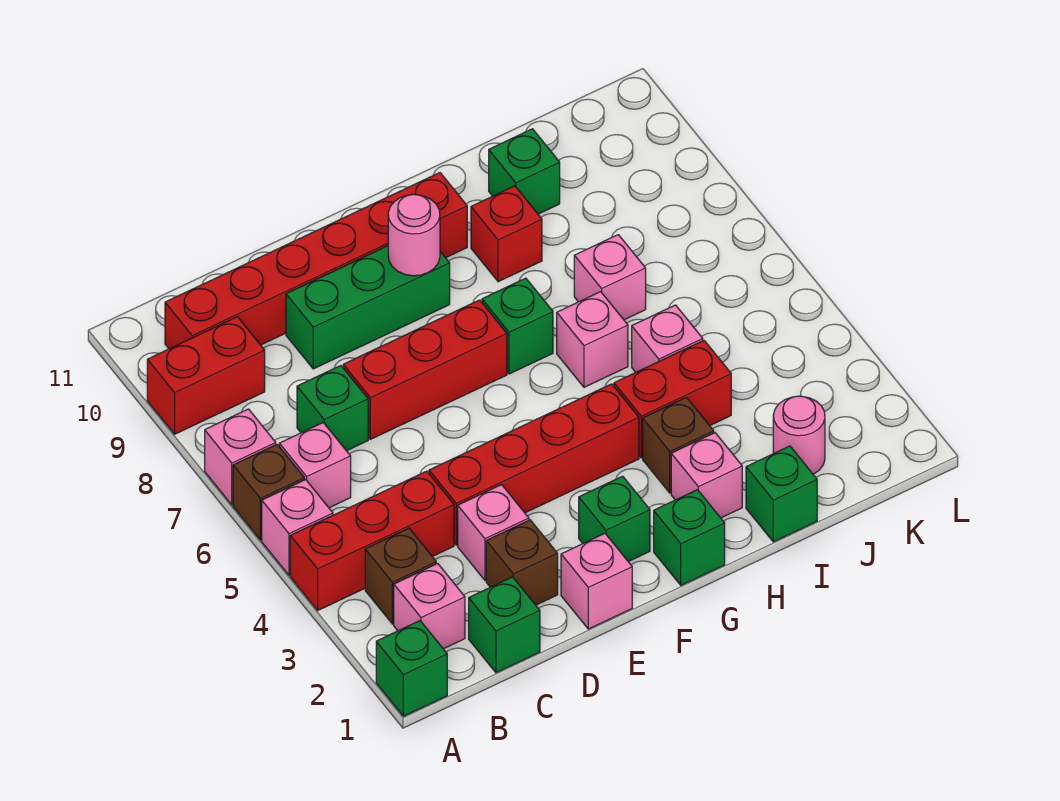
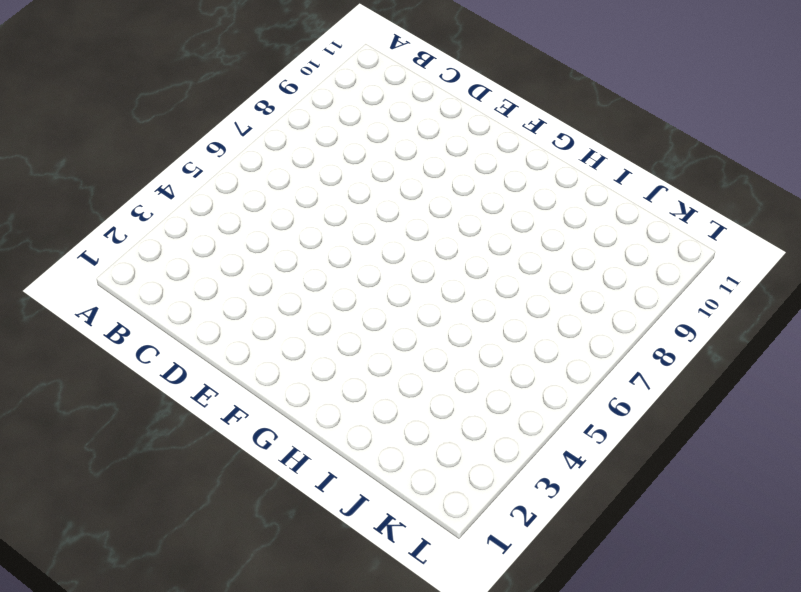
none -> green brick A1 level 1
none -> red brick A4:C4 level 1
none -> pink brick A5 level 1
none -> brown brick A6 level 1

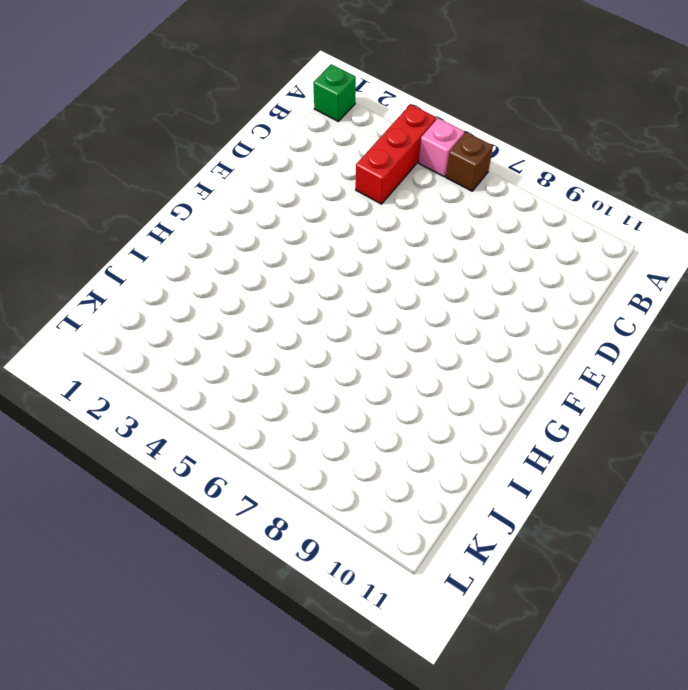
none -> pink brick A7 level 1
none -> red brick A9:B9 level 1
none -> pink brick B2 level 1
none -> brown brick B3 level 1

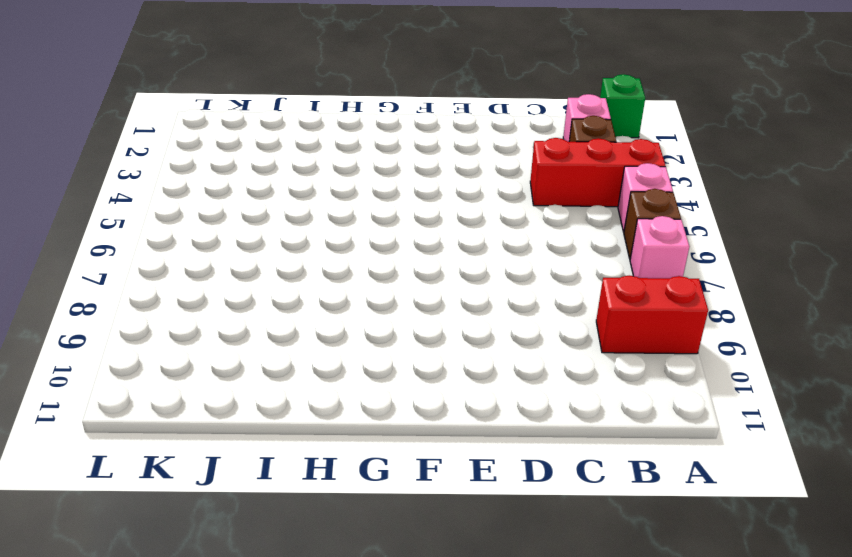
none -> pink brick B6 level 1
none -> red brick B10:G10 level 1
none -> green brick C1 level 1
none -> green brick C7 level 1

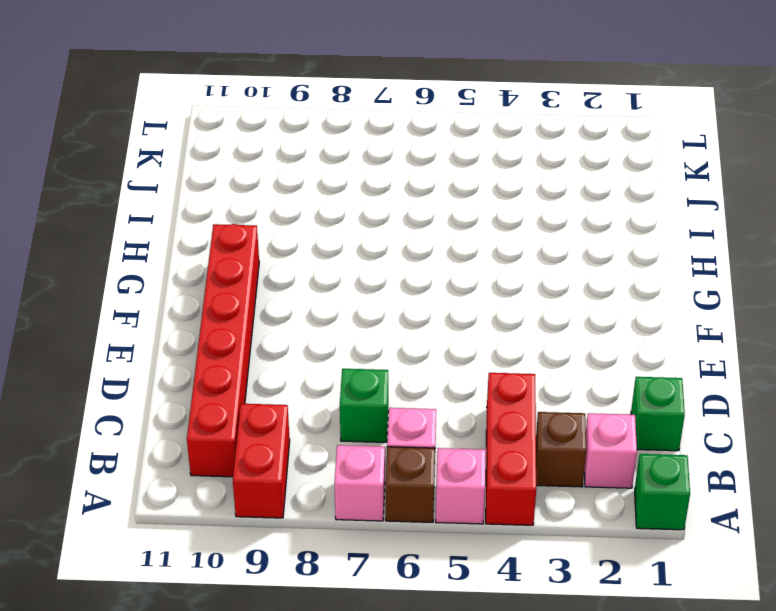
none -> brown brick D2 level 1
none -> pink brick D3 level 1
none -> red brick D4:G4 level 1
none -> red brick D7:F7 level 1

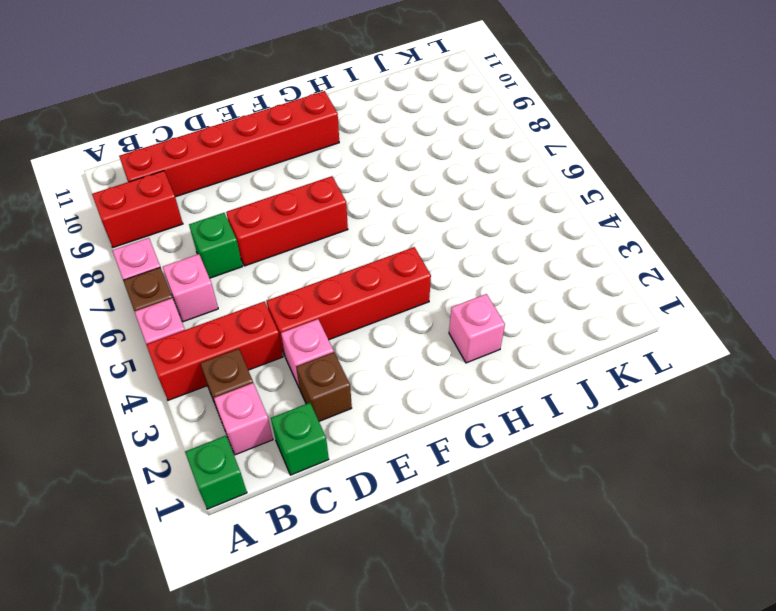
none -> green brick D9:F9 level 1
none -> pink brick E1 level 1
none -> green brick F2 level 1
none -> green brick G1 level 1

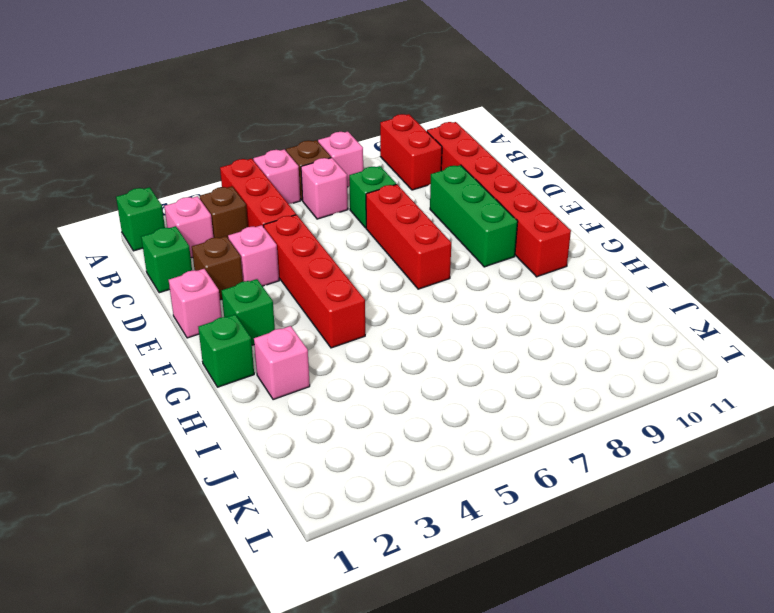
none -> green brick G7 level 1
none -> brown brick H3 level 1
none -> red brick H4:I4 level 1
none -> pink brick H6 level 1

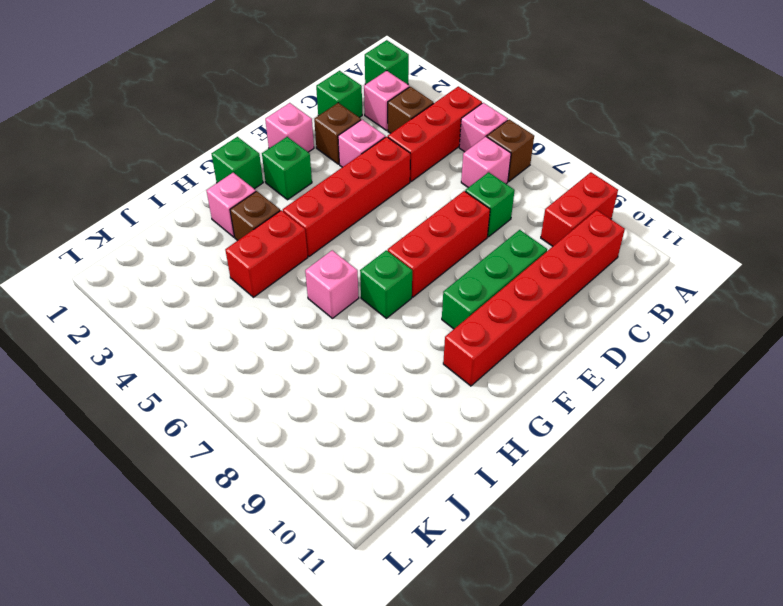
none -> pink brick A7 level 1
none -> red brick H9 level 1
none -> green brick I1 level 1
none -> pink brick I5 level 1

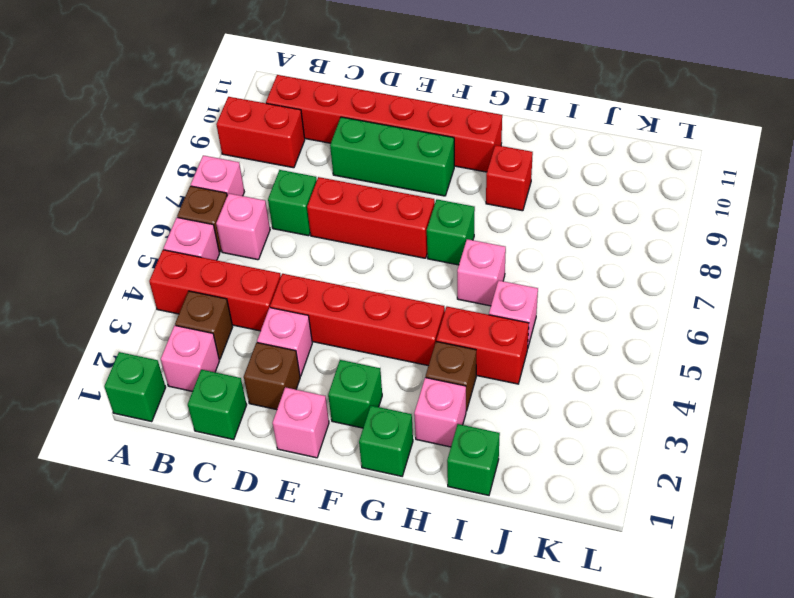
none -> pink brick I7 level 1
none -> green brick I10 level 1
none -> pink round brick J2 level 1
none -> pink round brick F9 level 2

